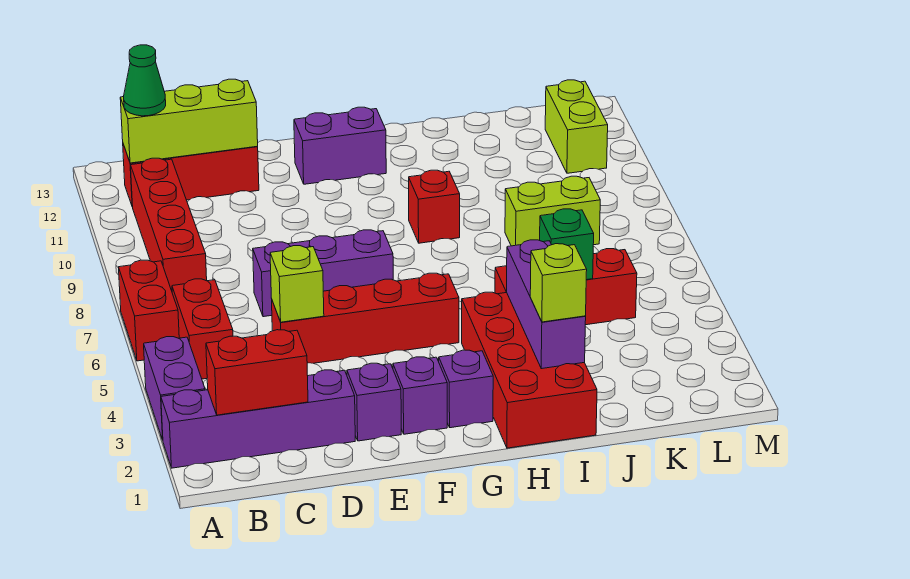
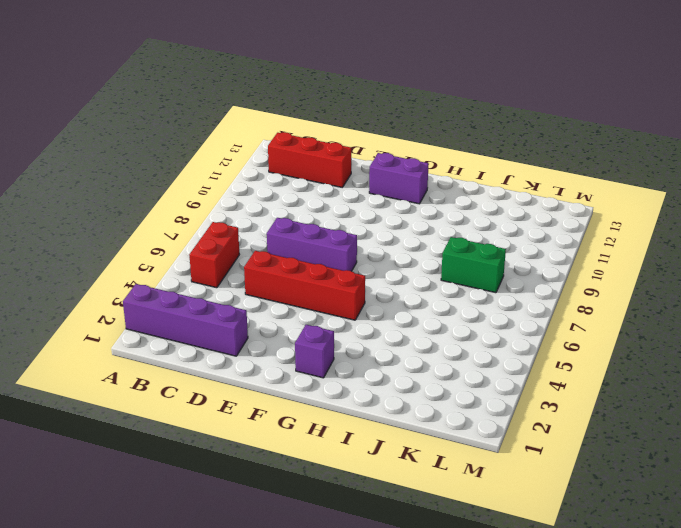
green brick J8:K8 level 1 -> lime brick J8:K8 level 1
none -> purple brick A3:A4 level 1
none -> red brick A6:A7 level 1
none -> red brick B8:B11 level 1

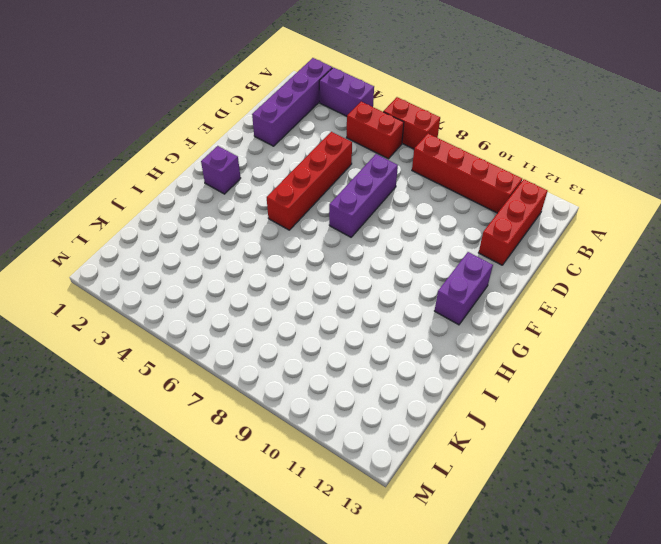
none -> purple brick E2 level 1
none -> purple brick F2 level 1
none -> red brick H1:I4 level 1

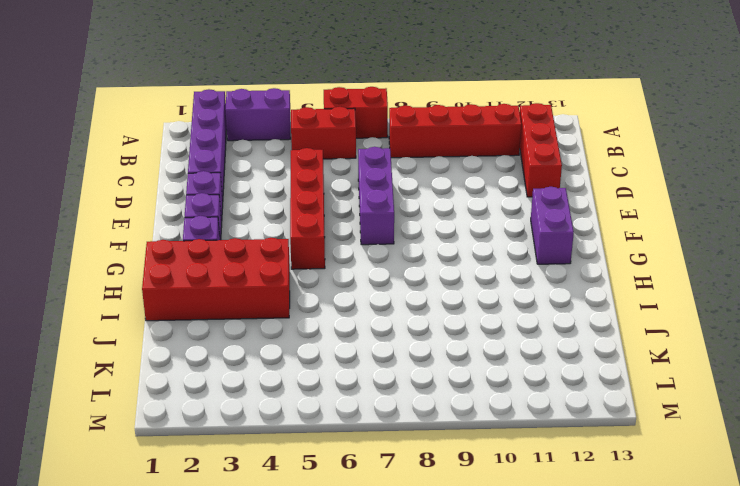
none -> red brick H9 level 1
none -> red brick I5:K5 level 1
none -> lime brick J8:K8 level 1

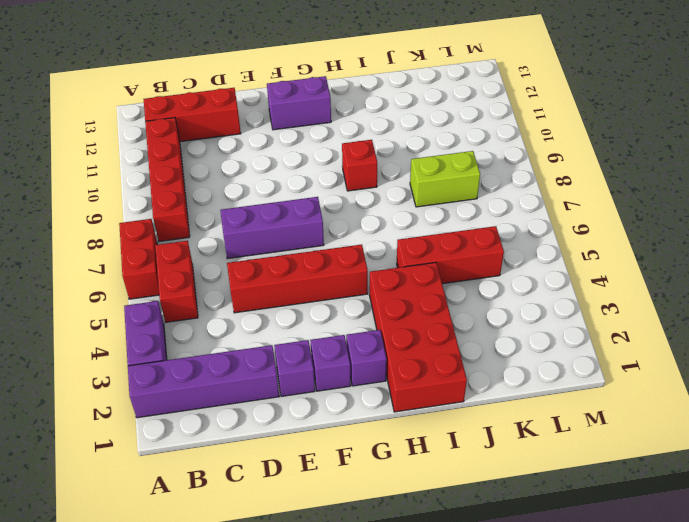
none -> lime brick L11:L12 level 1
none -> red brick B2:C2 level 2
none -> lime brick B12:D12 level 2

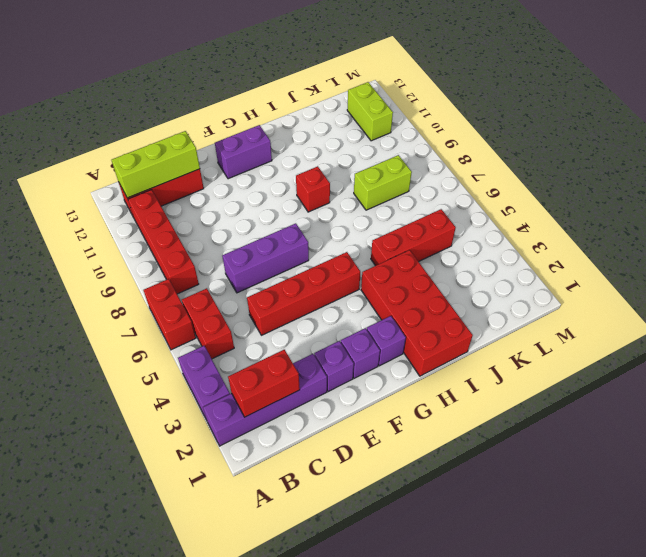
none -> lime brick D5 level 2
none -> purple brick I2:I4 level 2
none -> green brick J5 level 2

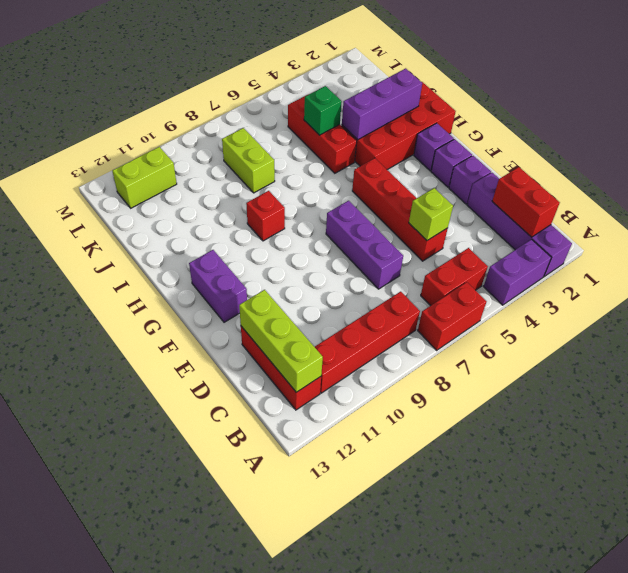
none -> green cone B12 level 3
none -> lime brick I2 level 3

